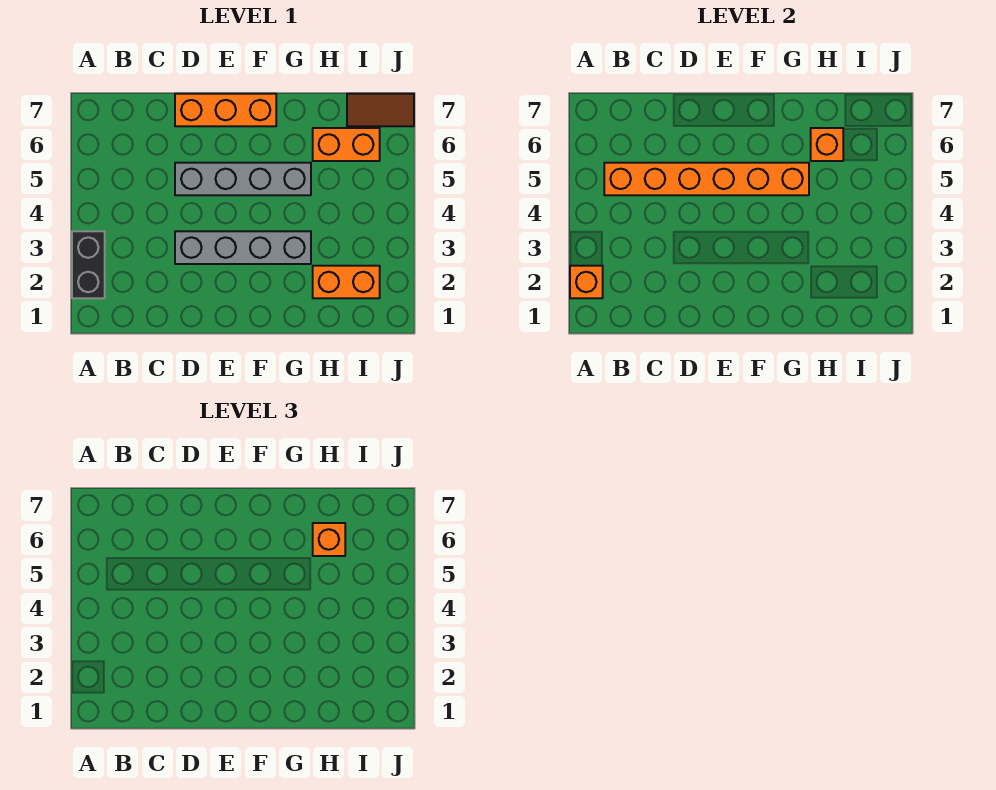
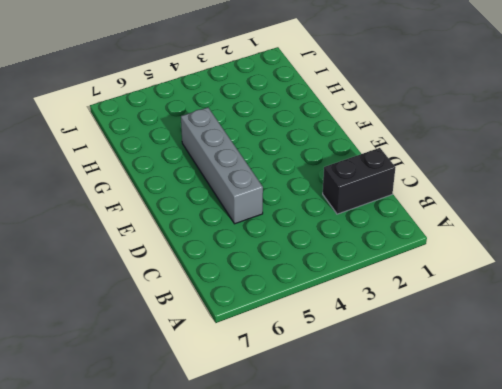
black brick C1:C2 level 1 -> black brick A2:A3 level 1
none -> grey brick D3:G3 level 1
none -> orange brick D7:F7 level 1

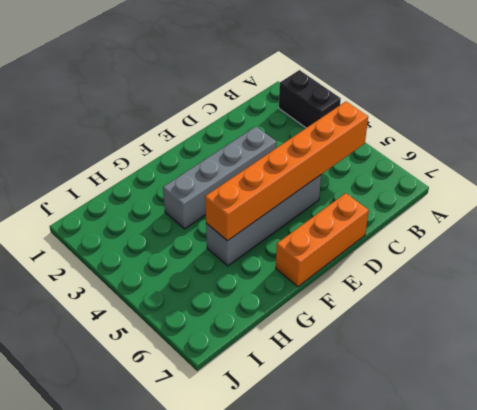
none -> orange brick H2:I2 level 1
none -> orange brick H6:I6 level 1

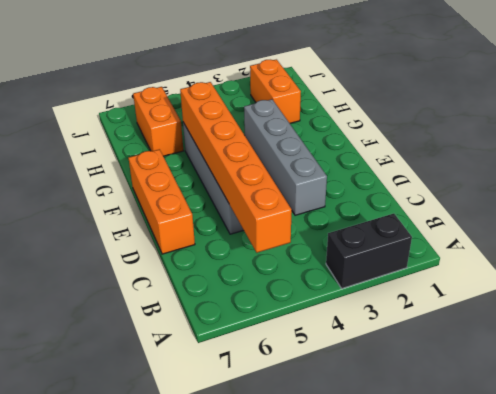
none -> brown tile I7:J7 level 1
none -> orange brick A2 level 2

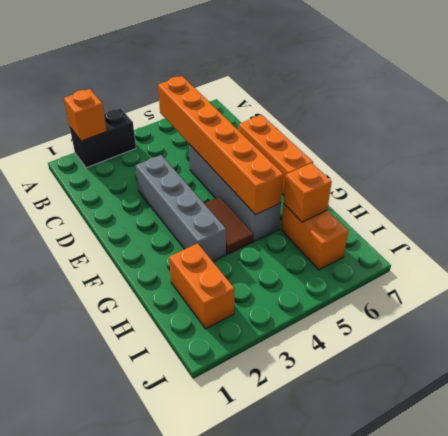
brown tile F4:G4 level 1 -> brown tile I7:J7 level 1
none -> orange brick H6 level 3

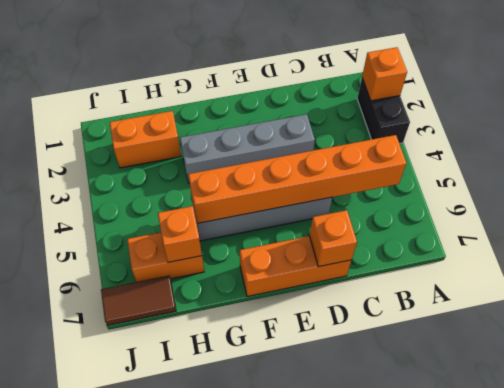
orange brick D7 level 2 -> orange brick H6 level 3

